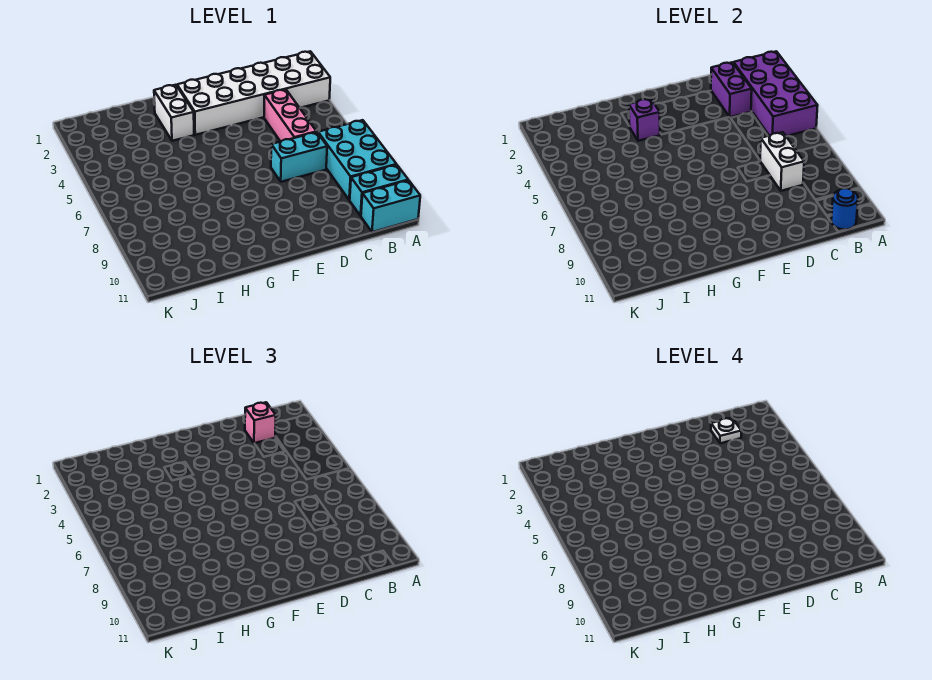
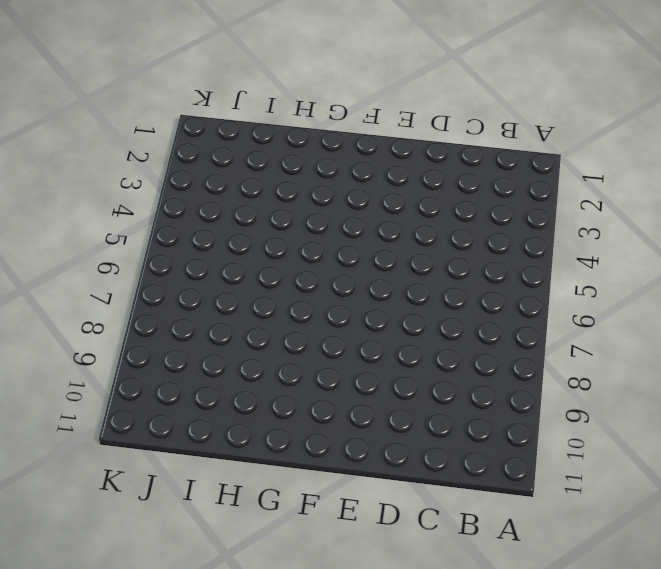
none -> white brick A2:F3 level 1
none -> cyan brick A7:B9 level 1
none -> cyan brick A10:B10 level 1

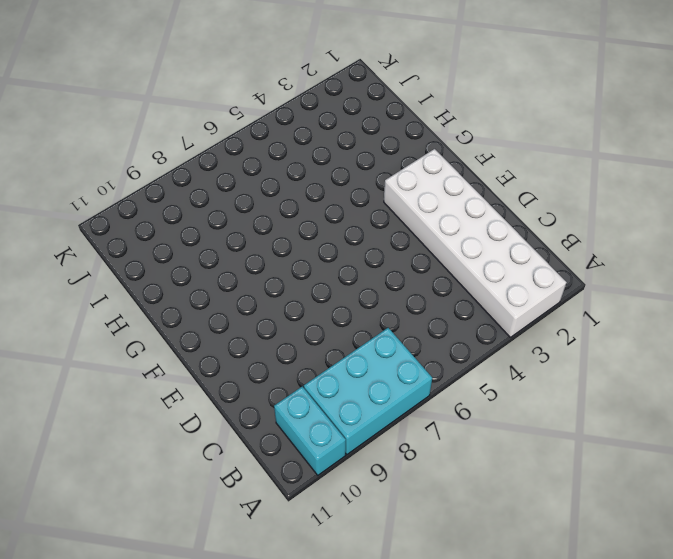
none -> cyan brick A11:B11 level 1
none -> pink brick C4:C6 level 1
none -> cyan brick C7:D7 level 1

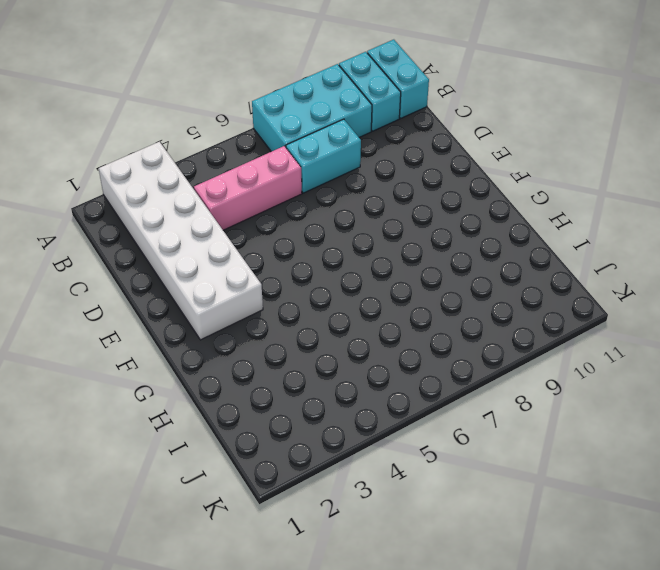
cyan brick C7:C8 level 1 -> cyan brick C7:D7 level 1
none -> white brick G2:G3 level 1
none -> purple brick A2:B5 level 2
none -> blue round brick B11 level 2

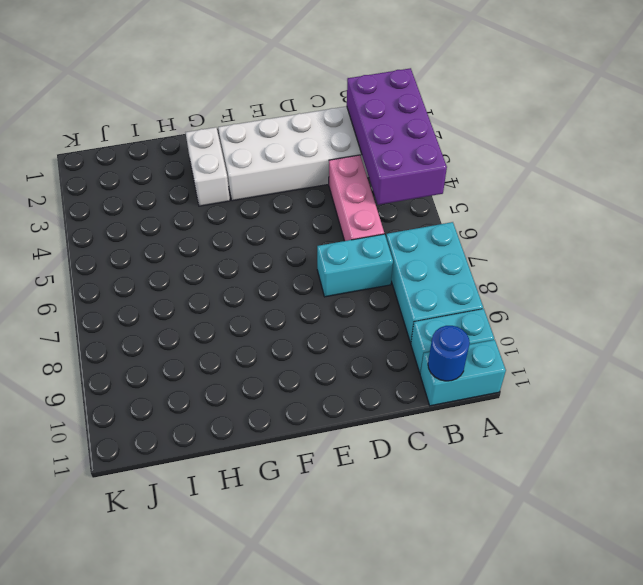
none -> purple brick C2:C3 level 2
none -> white brick C7:C8 level 2
none -> purple brick G3 level 2

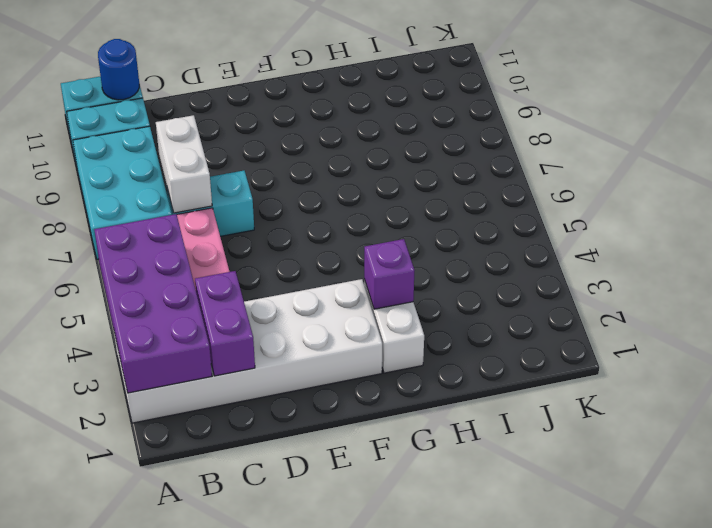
none -> pink brick C2 level 3
none -> white plate C2 level 4

